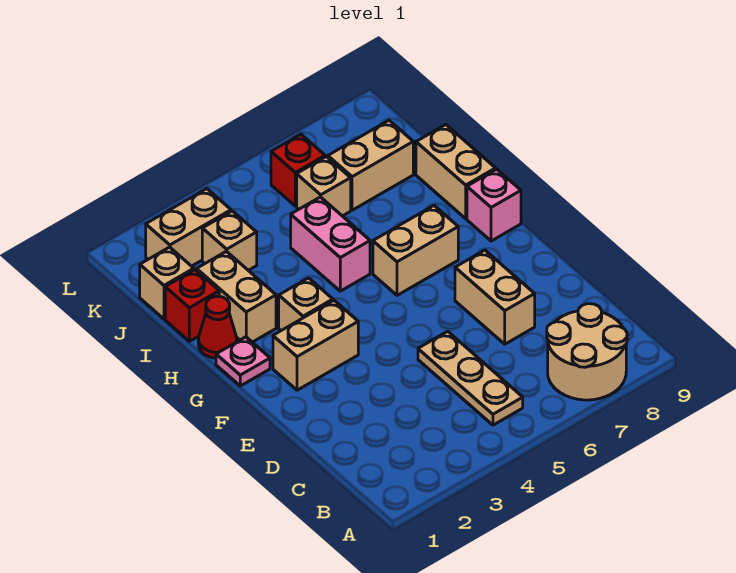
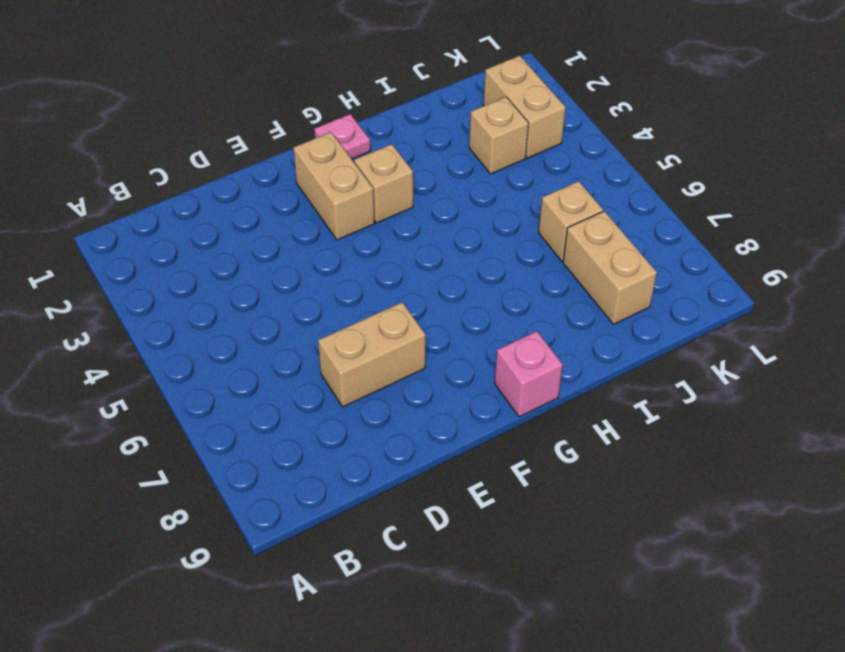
none -> tan round brick A7:B8 level 1
none -> tan plate B5:D5 level 1
none -> tan brick G6:G7 level 1

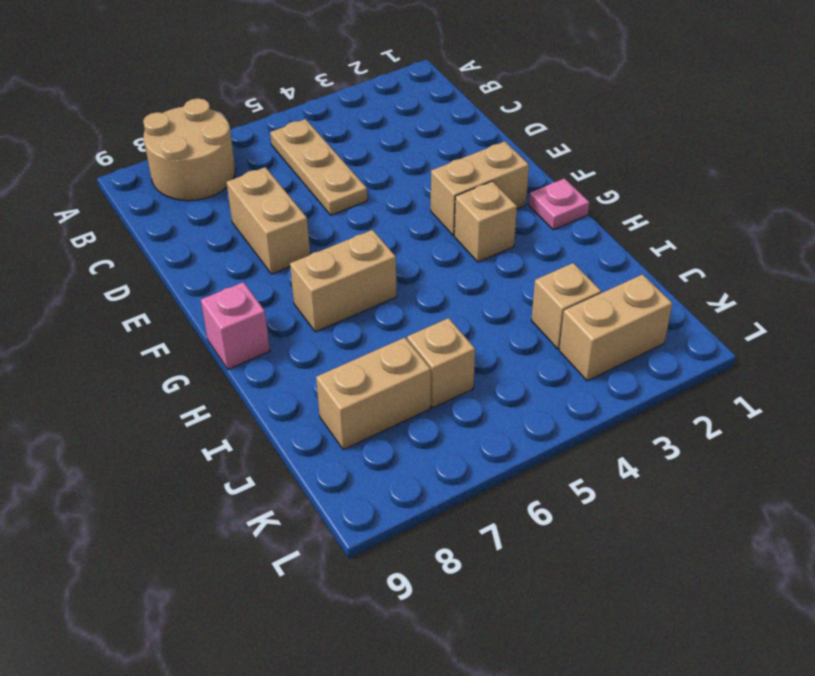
none -> red cone H1 level 1
none -> tan brick H2:I2 level 1
none -> pink brick H5:I5 level 1

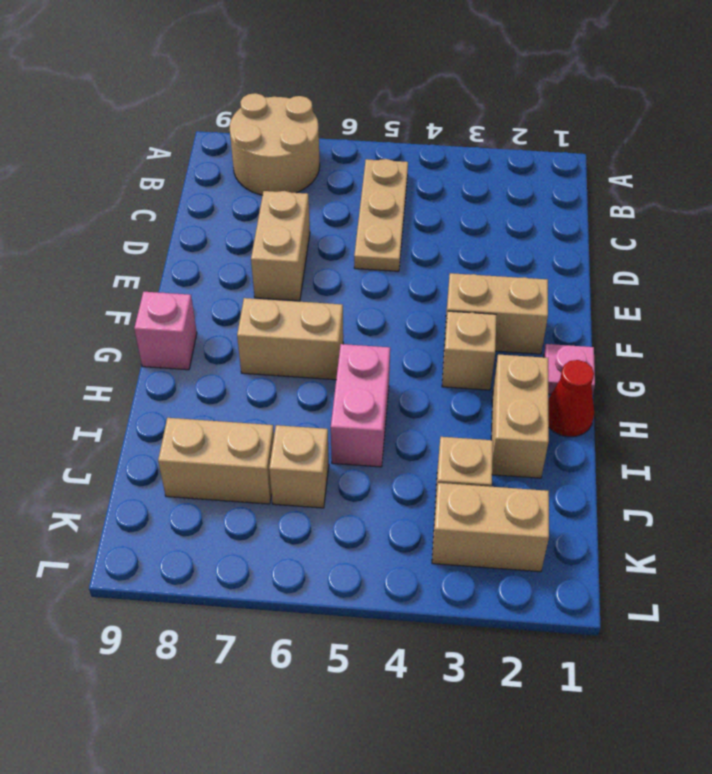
none -> tan brick H9:I9 level 1
none -> red brick I1 level 1
none -> tan brick J1 level 1

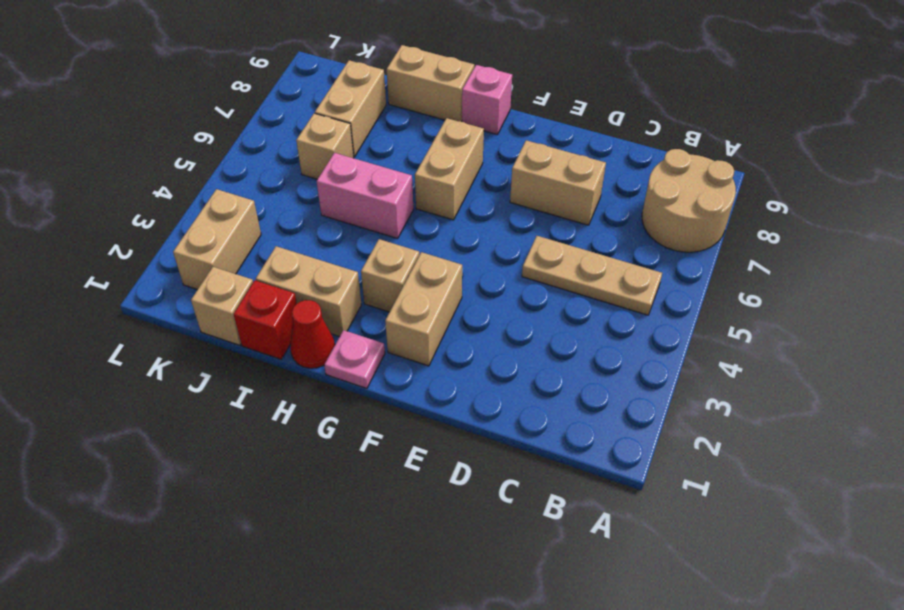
none -> tan brick J3 level 1
none -> red brick K6 level 1

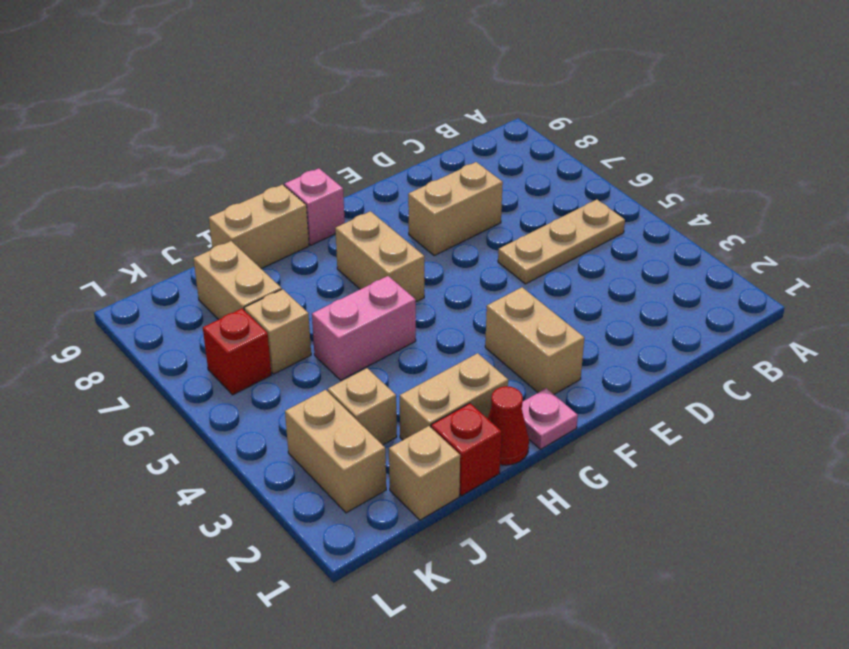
none -> tan round brick A7:B8 level 1
none -> tan brick G3 level 1

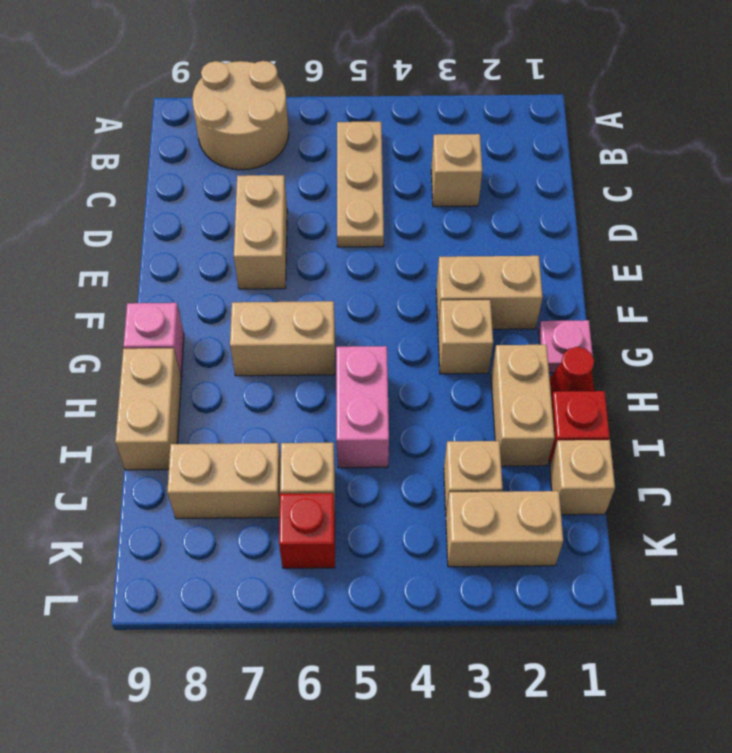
tan brick C3 level 1 -> none

